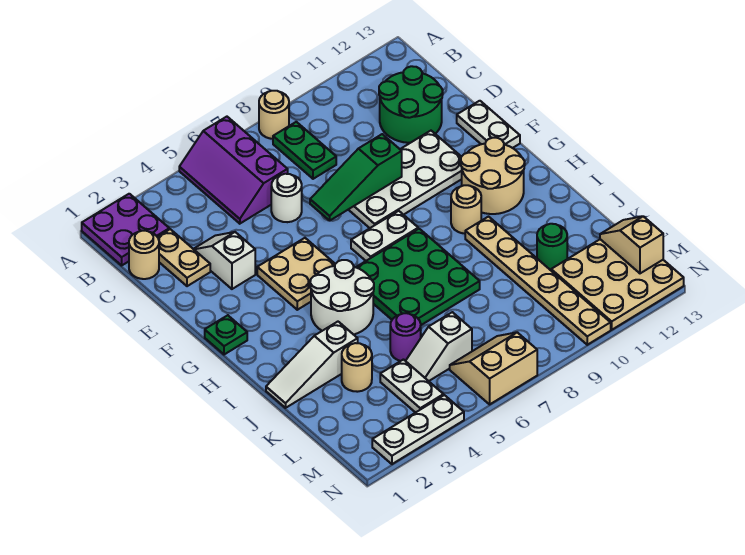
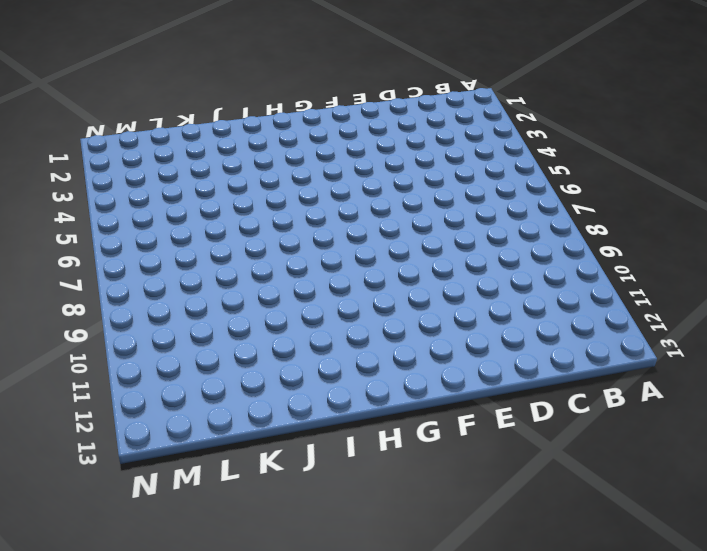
none -> purple plate A1:B2 level 1
none -> purple slope A5:C6 level 1 top 6
none -> tan round brick A8 level 1
none -> green plate B8:C8 level 1

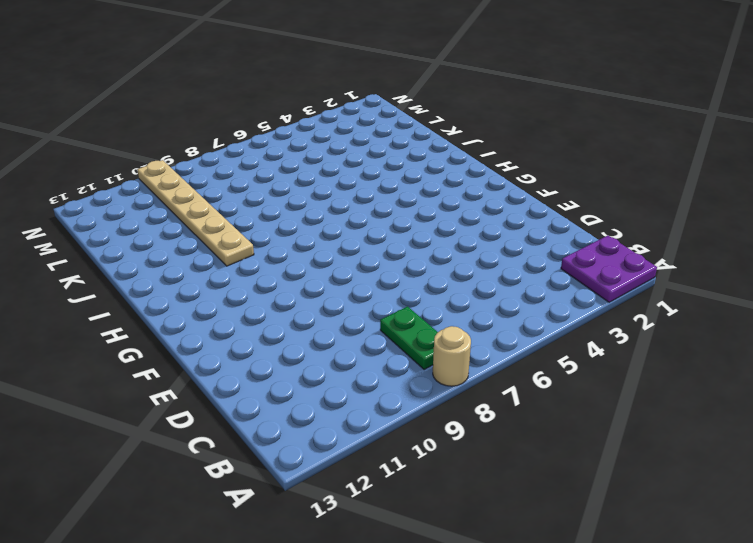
none -> purple slope A5:C6 level 1 top 6
none -> tan round brick C1 level 1
none -> tan plate C2:D2 level 1
none -> green round brick C11:D12 level 1

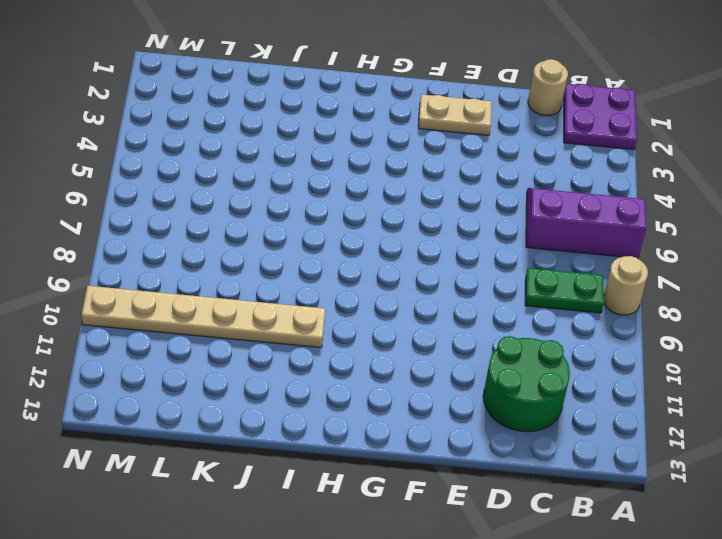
tan plate E2:F2 level 1 -> tan plate C2:D2 level 1
none -> white slope D3:E3 level 1 top E
none -> white round brick D6 level 1
none -> white plate E8:F11 level 1
none -> white plate E13:F13 level 1

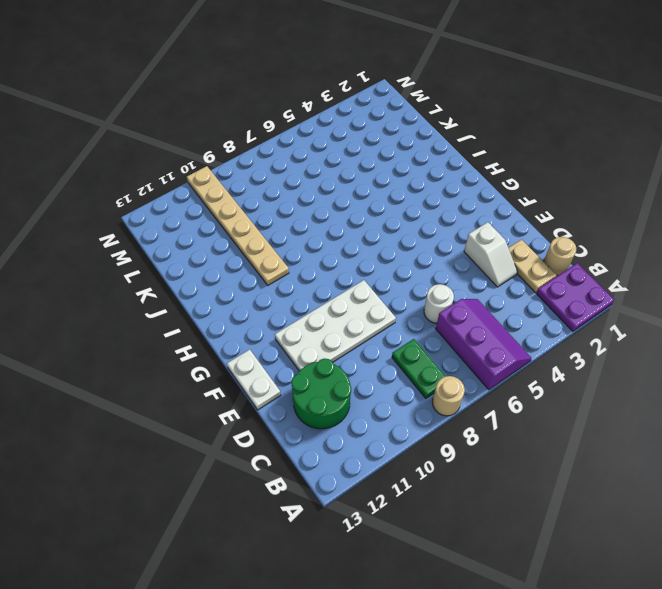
none -> tan plate F4:G5 level 1
none -> green plate G1 level 1
none -> white plate G7:G8 level 1
none -> tan round brick G11:H12 level 1

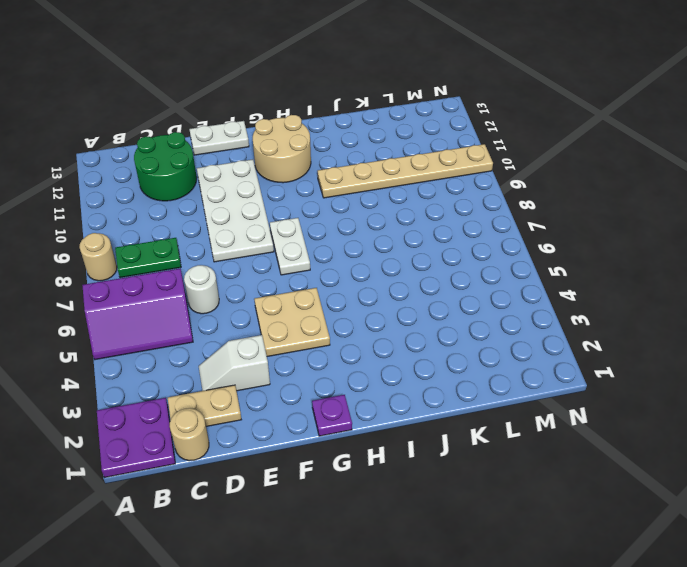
purple plate G1 level 1 -> green plate G1 level 1
none -> white round brick H4:I5 level 1
none -> green plate H6:J8 level 1
none -> tan round brick H10 level 1
none -> white slope J1:J3 level 1 top 3

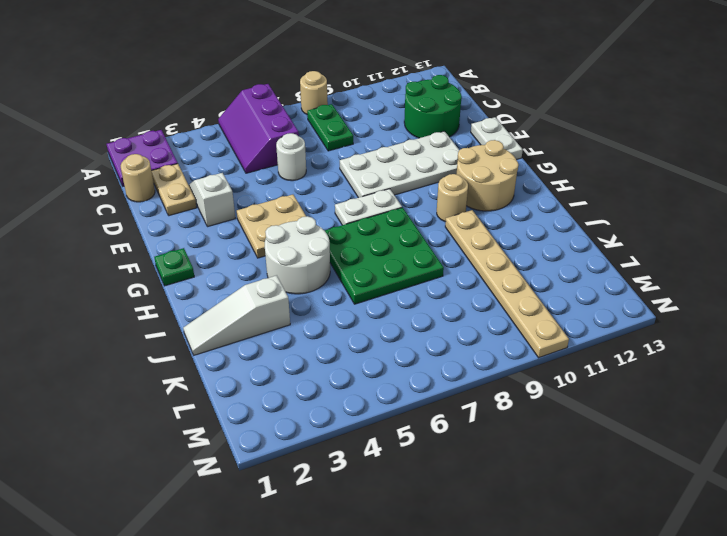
none -> tan round brick K3 level 1
none -> purple round brick K5 level 1
none -> green round brick K11 level 1
none -> white plate L4:M4 level 1

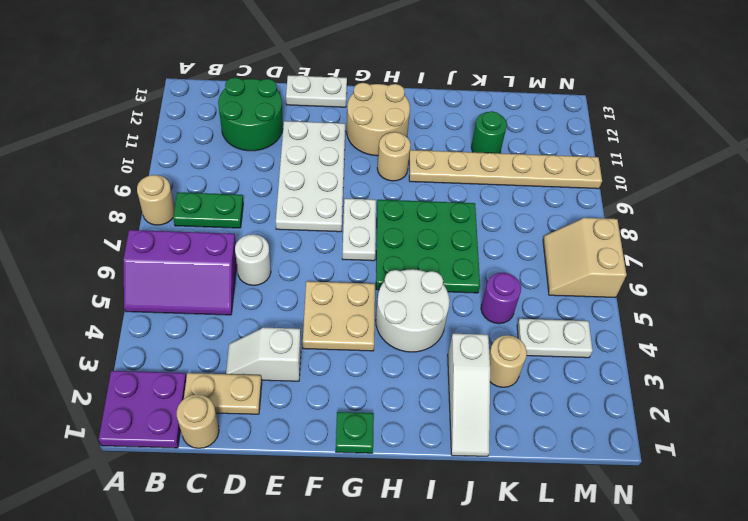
none -> white slope L5:L6 level 1 top 6
none -> tan plate L11:N13 level 1
none -> white plate N2:N4 level 1
none -> green slope E7:E9 level 2 top 9

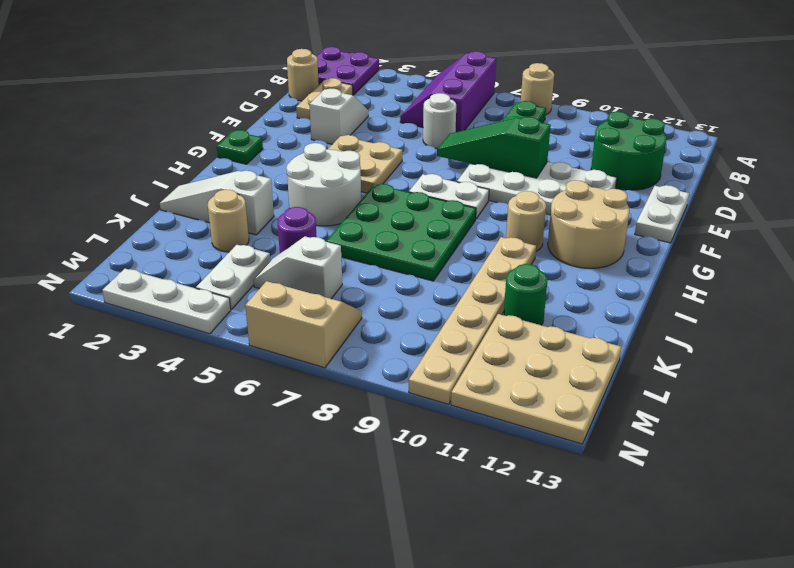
none -> tan slope L13:M13 level 2 top M

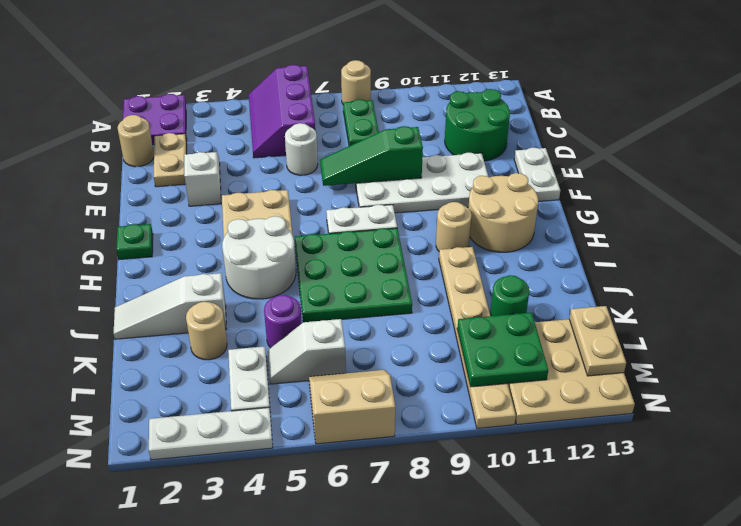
green plate L10:M11 level 2 -> none
tan plate L13:M13 level 2 -> tan slope L13:M13 level 2 top M

